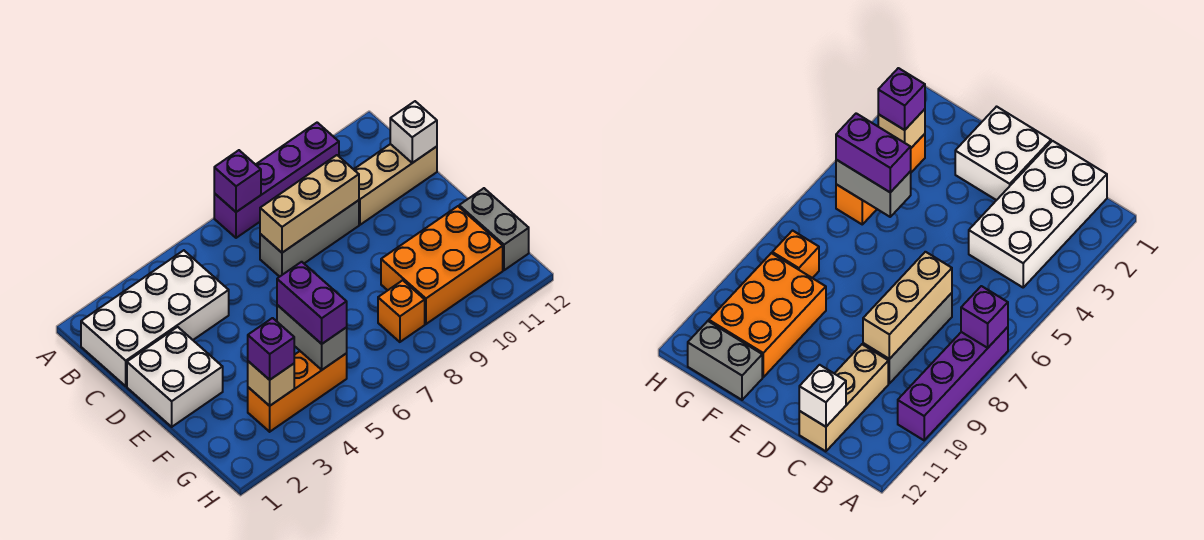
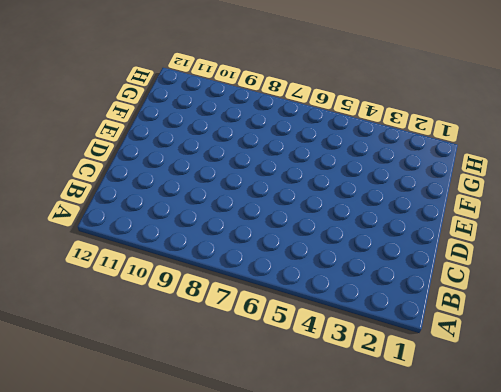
none -> purple brick A7:A10 level 1
none -> white brick B1:C4 level 1
none -> grey brick C7:C9 level 1

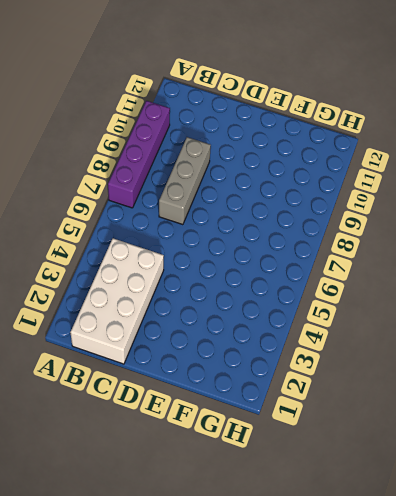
none -> tan brick C10:C12 level 1
none -> white brick D1:E2 level 1
none -> orange brick F9:G11 level 1

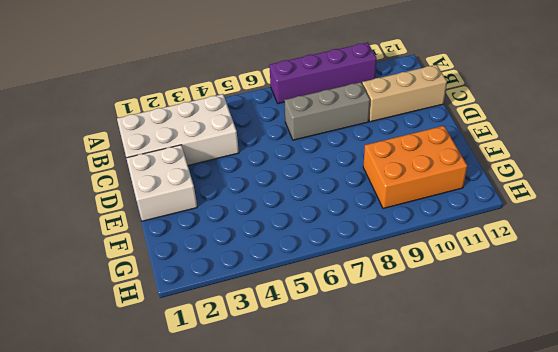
none -> grey brick F12:G12 level 1
none -> orange brick G3:G5 level 1
none -> orange brick G8 level 1

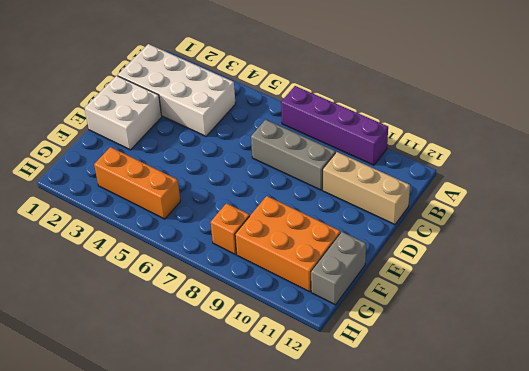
none -> purple brick A7 level 2
none -> tan brick C7:C9 level 2
none -> white brick C12 level 2

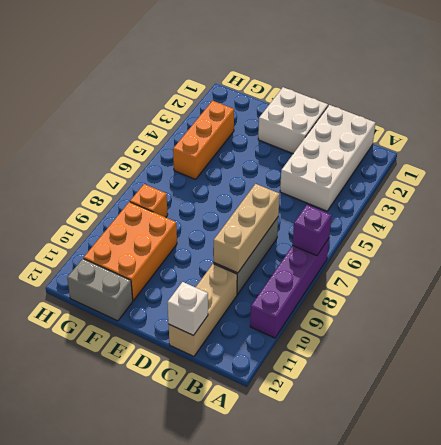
none -> grey brick F5:G5 level 2
none -> tan brick G3 level 2
none -> purple brick F5:G5 level 3

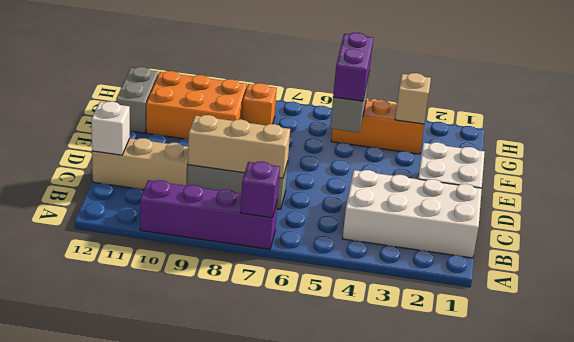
none -> purple brick G3 level 3

